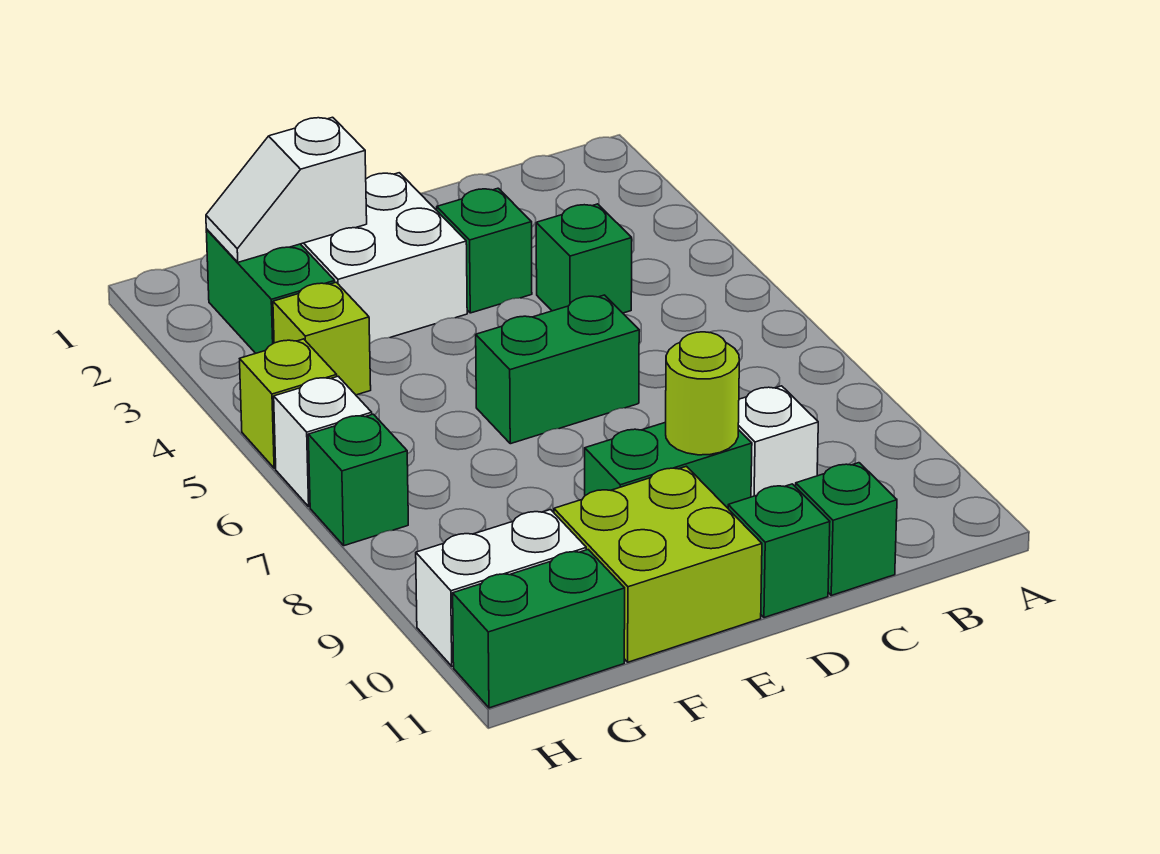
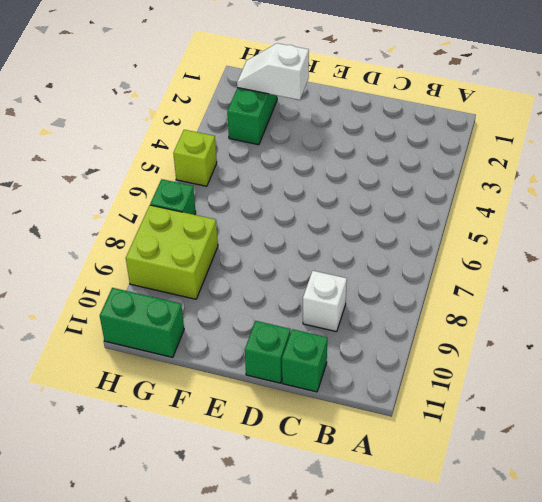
lime brick G8:H9 level 1 -> lime brick E10:F11 level 1
none -> green brick C4 level 1
none -> green brick D3 level 1
none -> green brick D6:E6 level 1

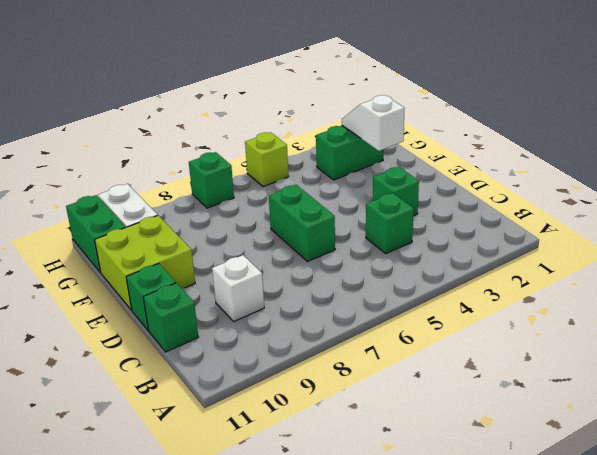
none -> green brick D9:E9 level 1
none -> white brick E2:F3 level 1
none -> lime brick G4 level 1

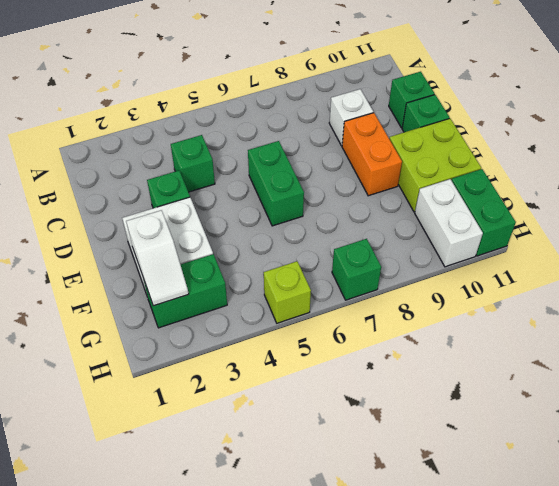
orange brick D9:E9 level 1 -> green brick D9:E9 level 1
none -> lime brick G4 level 1
none -> white brick H6 level 1
none -> lime round brick D9 level 2

